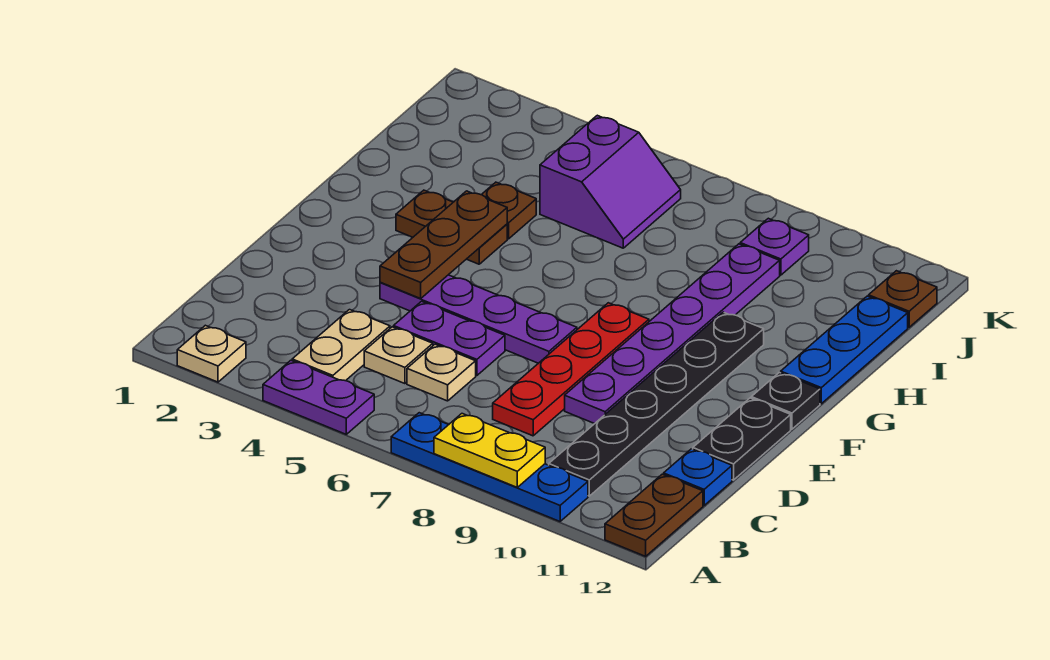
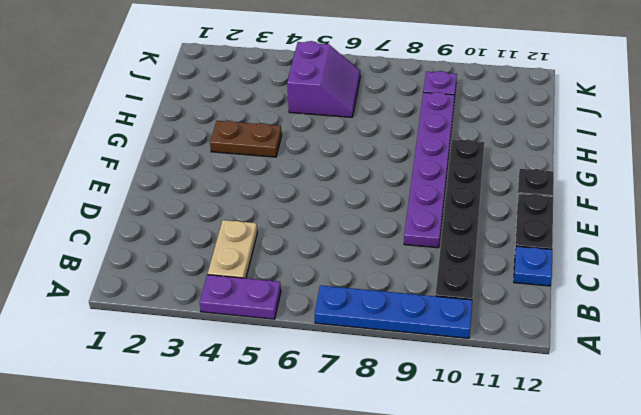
none -> tan plate A2 level 1
none -> brown plate A12:B12 level 1
none -> tan plate C5 level 1

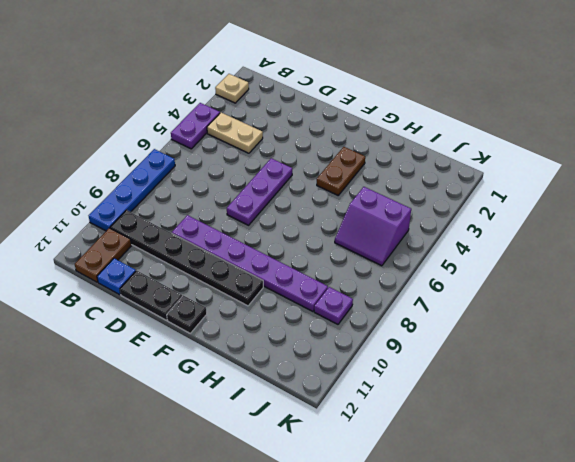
brown plate B11:B12 level 1 -> brown plate A12:B12 level 1
purple plate E5:E7 level 1 -> purple plate E4:E7 level 1
none -> tan plate C5 level 1
none -> tan plate C6 level 1
none -> red plate C8:F8 level 1

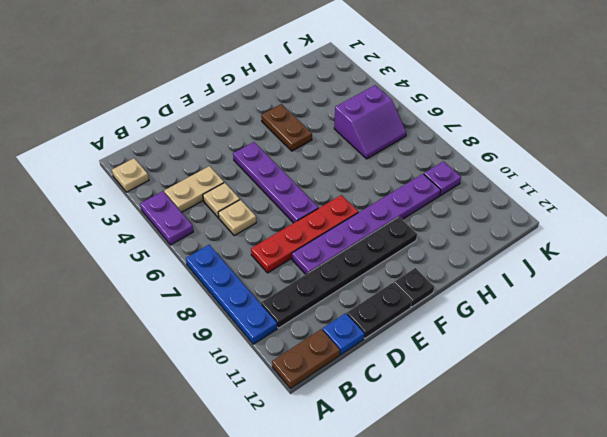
none -> purple plate D5:D6 level 1
none -> blue plate G12:I12 level 1
none -> brown plate H4 level 1

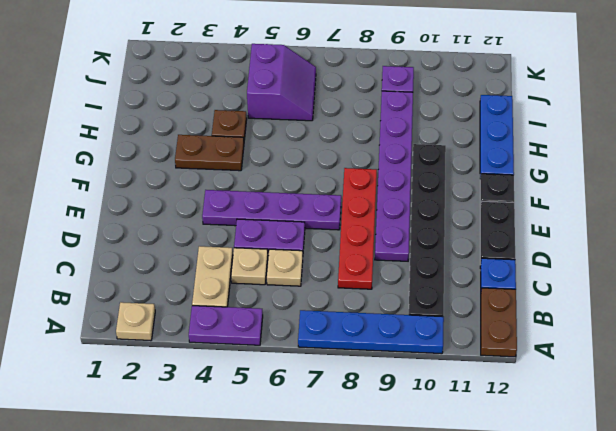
none -> brown plate J12 level 1
none -> yellow plate A8:A9 level 2
none -> brown plate E4:G4 level 2

